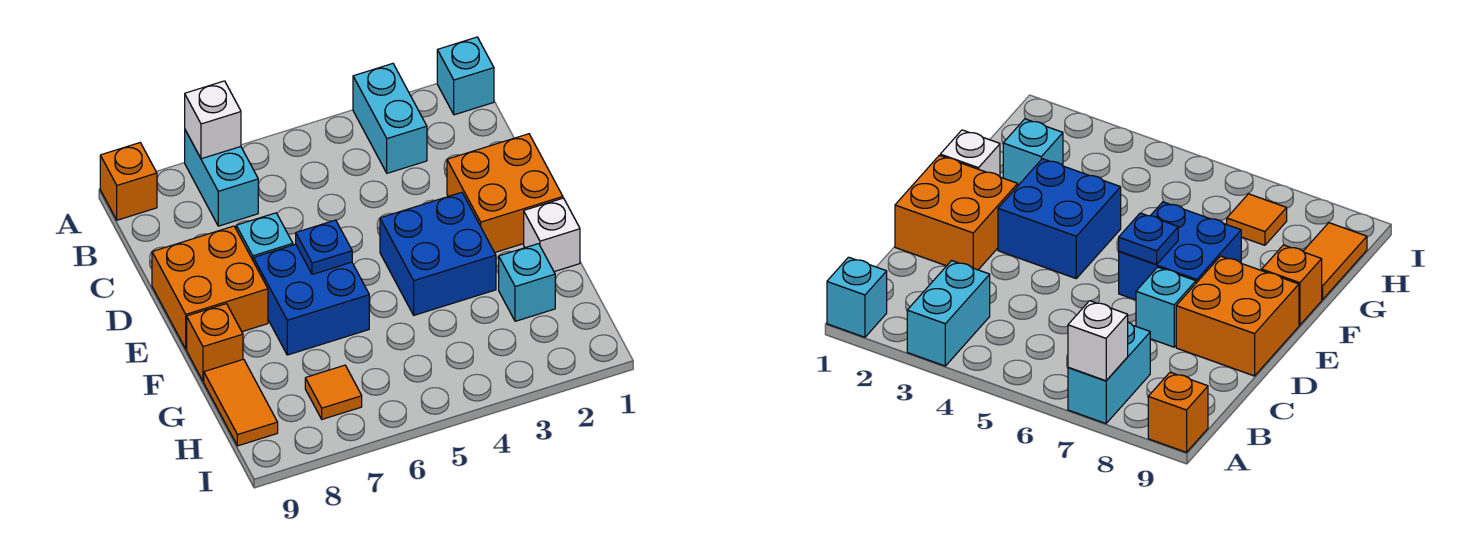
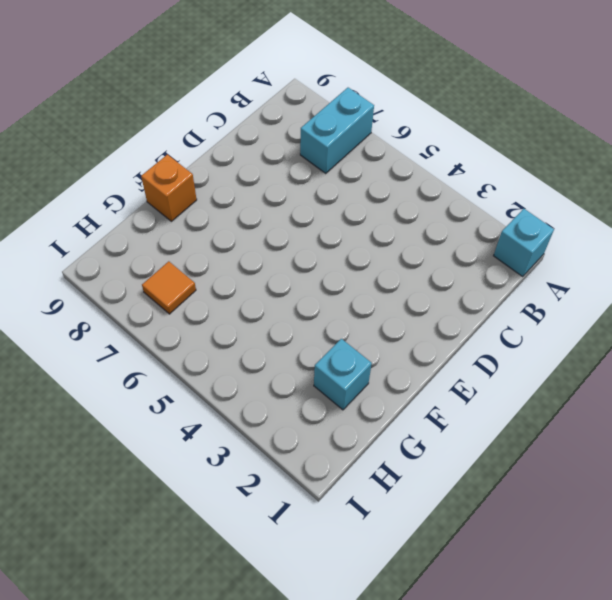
none -> cyan brick A3:B3 level 1
none -> orange brick A9 level 1
none -> orange brick D1:E2 level 1

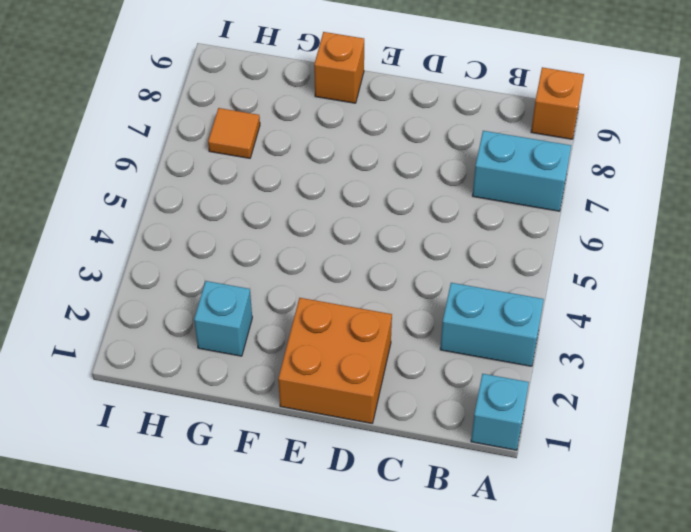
none -> cyan brick D7 level 1
none -> orange brick D8:E9 level 1
none -> blue brick E3:F4 level 1

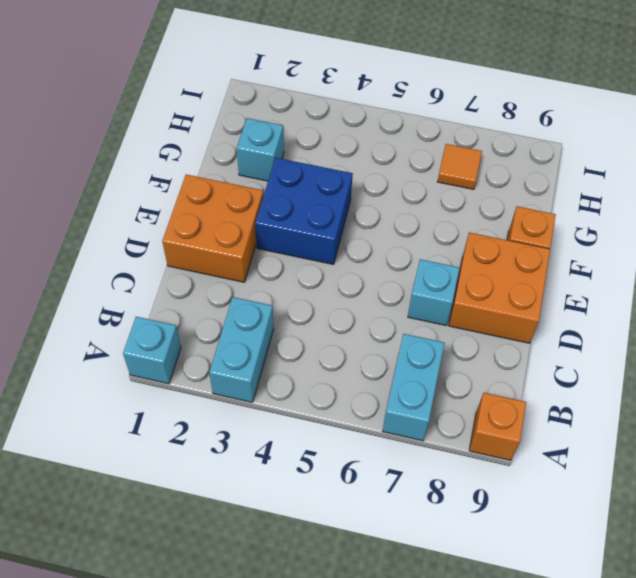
none -> blue brick E6:F7 level 1
none -> white brick F1 level 1
none -> orange tile G9:H9 level 1

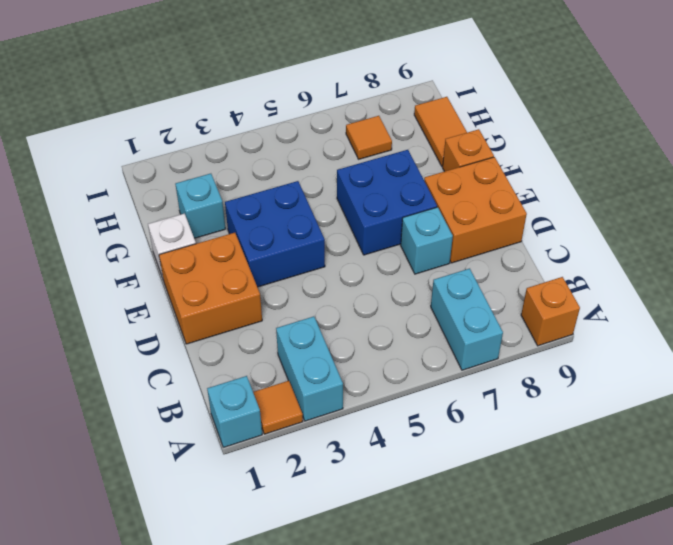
orange tile A2 level 1 -> none
none -> white brick A7 level 2
none -> blue plate E6 level 2

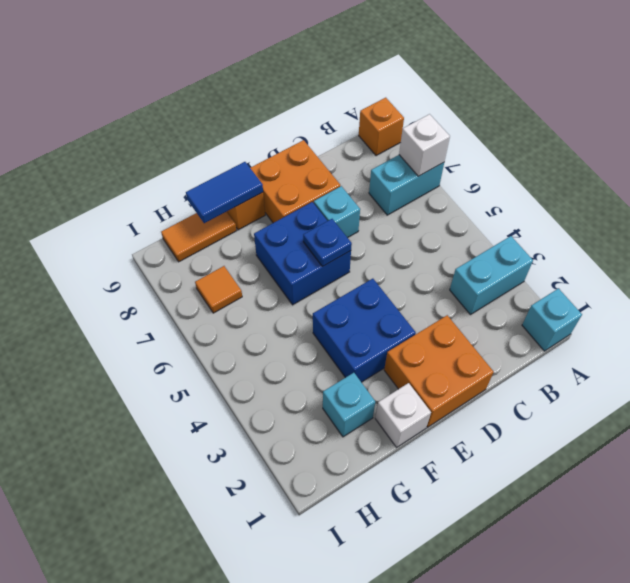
blue tile F9:G9 level 2 -> none

